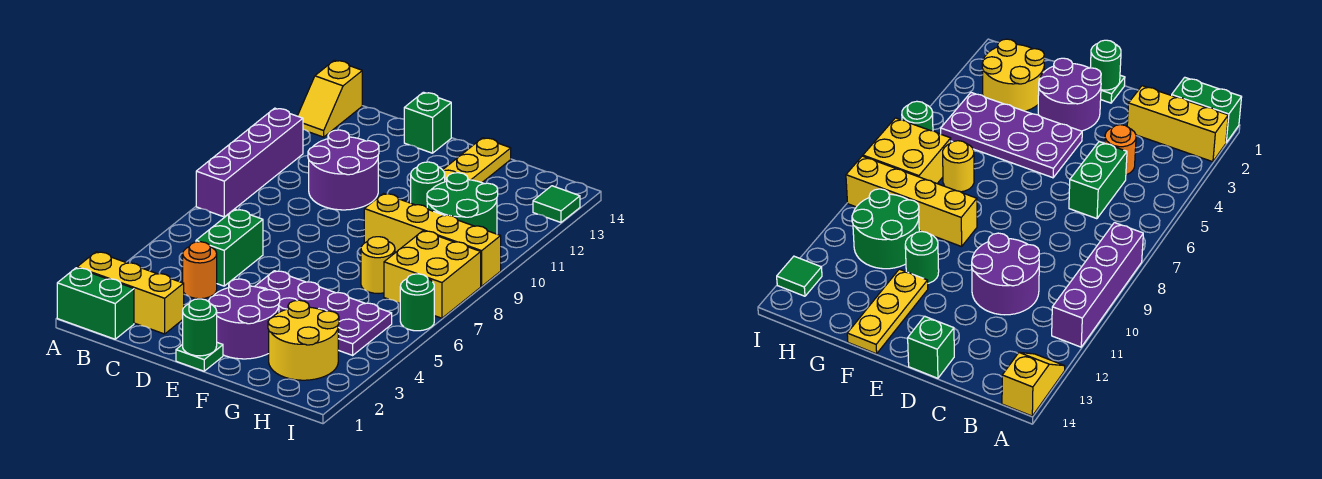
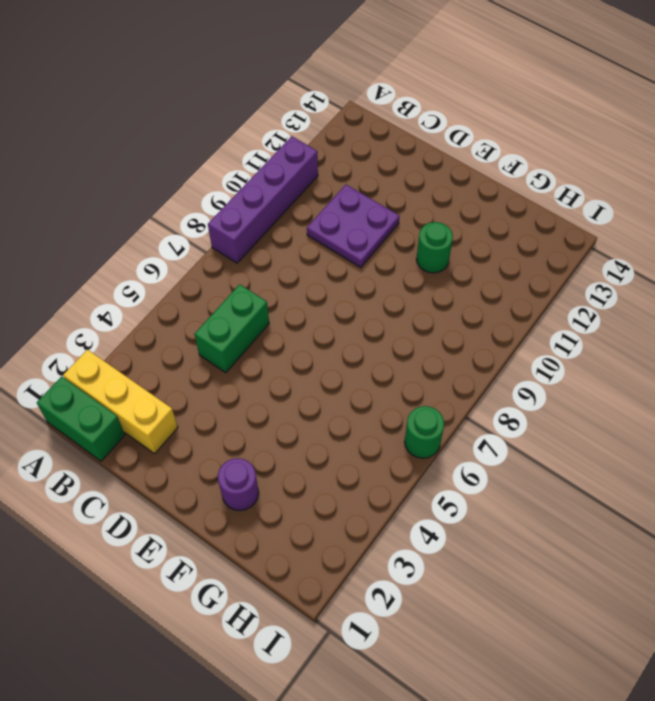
purple plate C10:D11 level 1 -> purple round brick C10:D11 level 1
purple round brick F2 level 1 -> purple round brick E2:F3 level 1
none -> yellow slope A13:A14 level 1 top 14
none -> orange round brick C4 level 1
none -> green brick D14 level 1

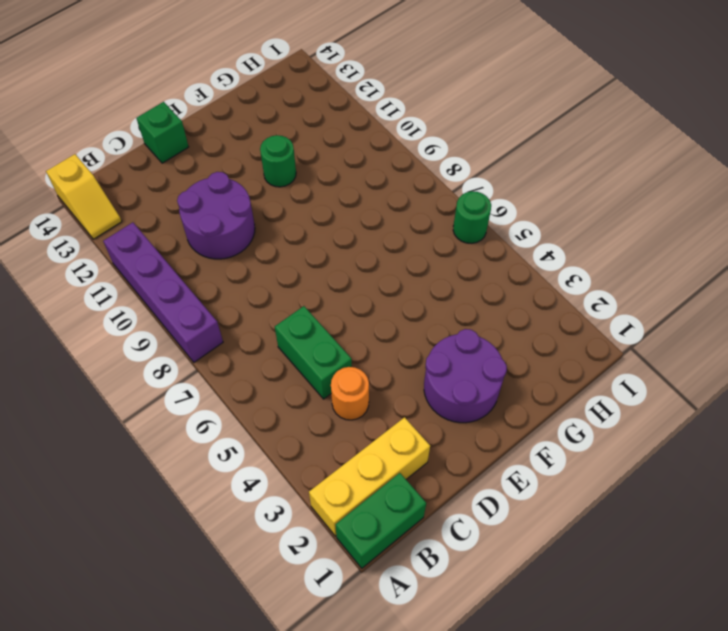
none -> green plate E1 level 1
none -> purple plate E4:H5 level 1
none -> yellow brick F9:I9 level 1

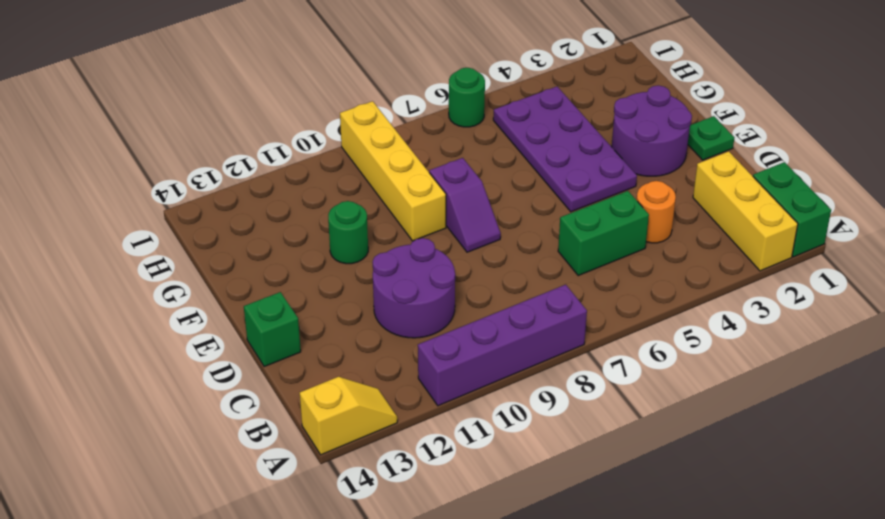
purple slope E8:F8 level 1 top F -> none
none -> yellow plate F12:F14 level 1
none -> yellow round brick G2:H3 level 1
none -> yellow round brick G7 level 1

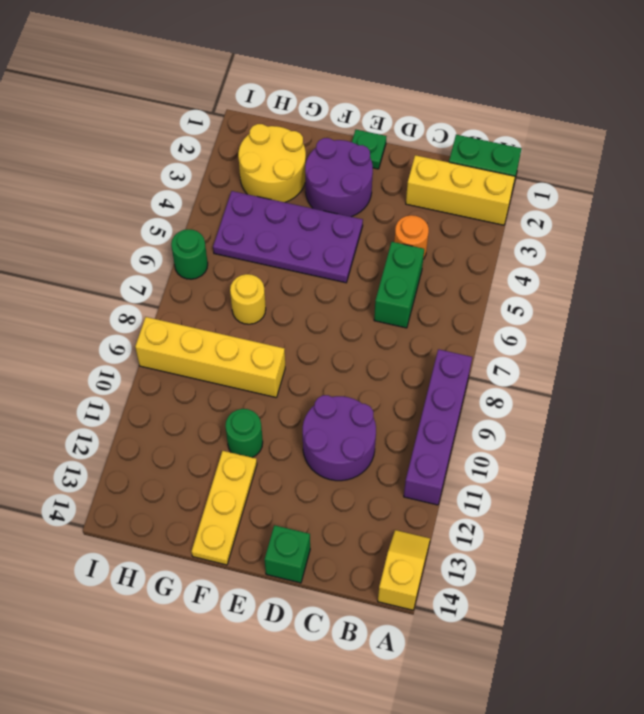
none -> green round brick G10:H11 level 1
none -> yellow brick H7:I8 level 1
none -> green tile I13 level 1

